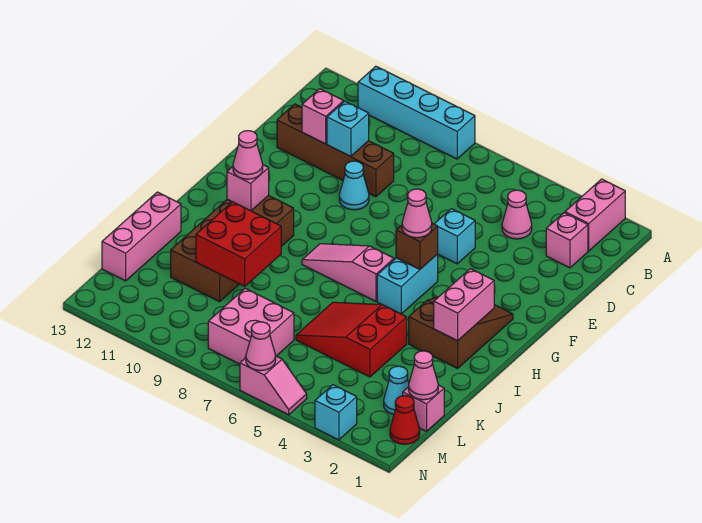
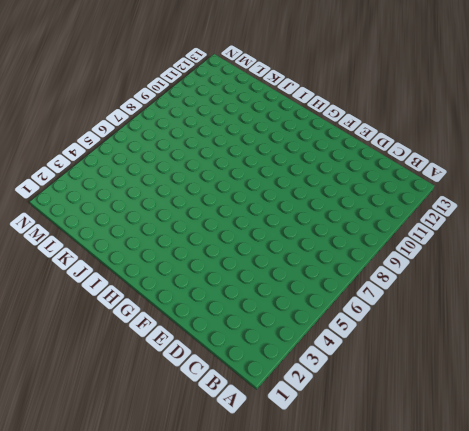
none -> pink brick A2:B2 level 1
none -> cyan brick A8:A11 level 1
none -> pink brick C2 level 1

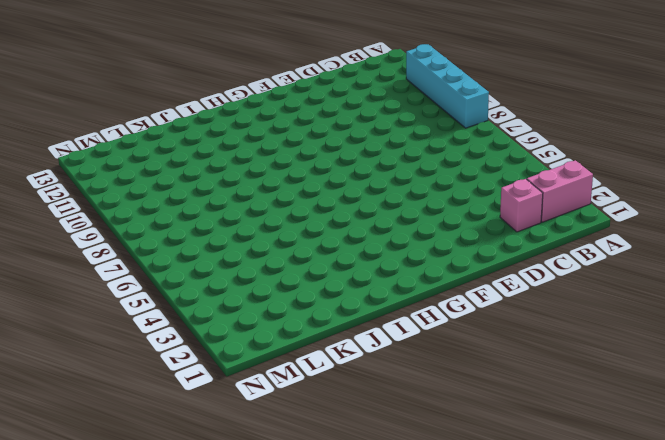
none -> pink cone C4 level 1
none -> brown brick D9:D12 level 1
none -> cyan brick E5 level 1

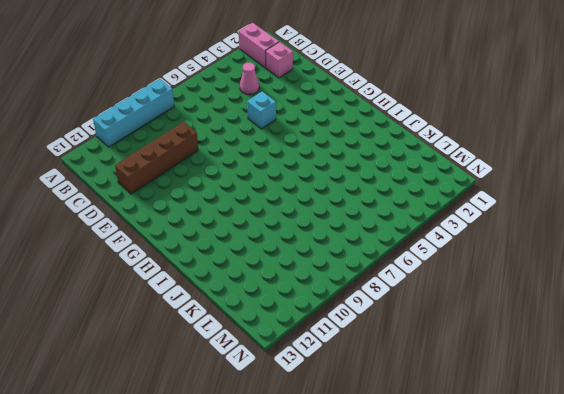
none -> cyan cone E9 level 1
none -> brown slope G2:I3 level 1 top I
none -> cyan brick G5:H5 level 1

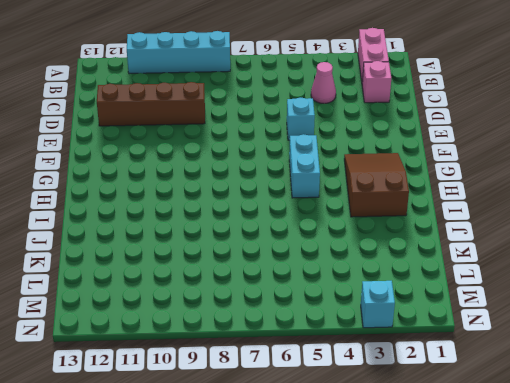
none -> cyan cone E9 level 1
none -> pink slope H6:H8 level 1 top 6
none -> brown brick H10:K11 level 1

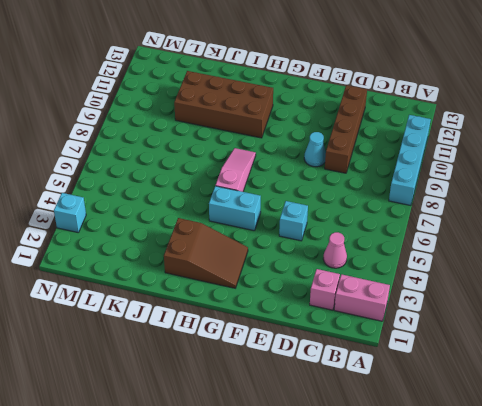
none -> red slope J4:K6 level 1 top 4
none -> pink brick J13:L13 level 1
none -> pink brick L1 level 1

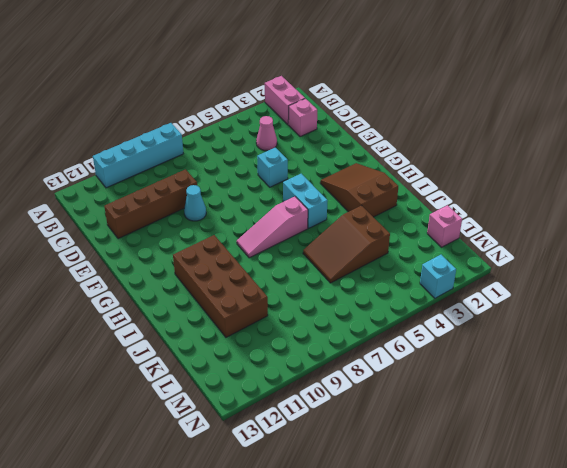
brown slope J4:K6 level 1 top 4 -> red slope J4:K6 level 1 top 4
none -> pink brick J13:L13 level 1
none -> cyan cone L2 level 1
none -> pink brick L7:M8 level 1

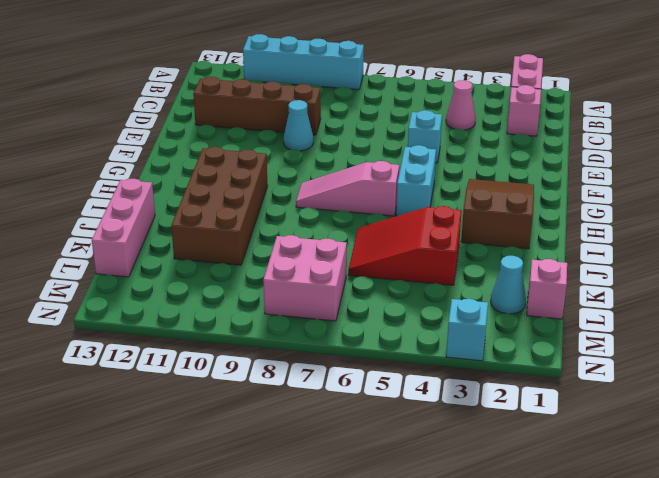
none -> red cone M1 level 1
none -> pink slope N5:N6 level 1 top 6
none -> cyan brick D10 level 2

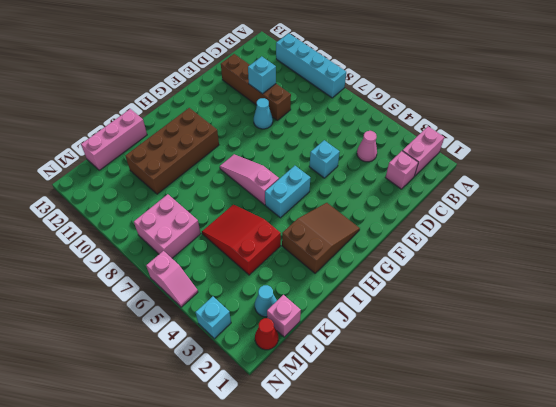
none -> pink brick D11 level 2
none -> brown brick G5 level 2
none -> pink brick H2:I2 level 2

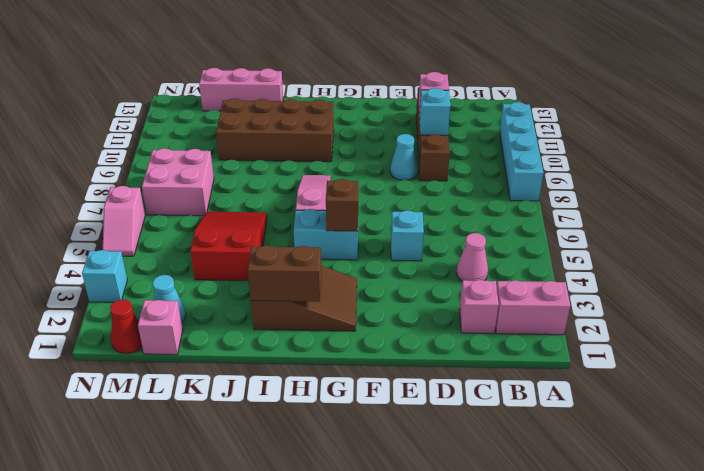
brown brick H2:I2 level 2 -> pink brick H2:I2 level 2
none -> pink brick H11 level 2
none -> red brick J9:K10 level 2
none -> pink cone L1 level 2

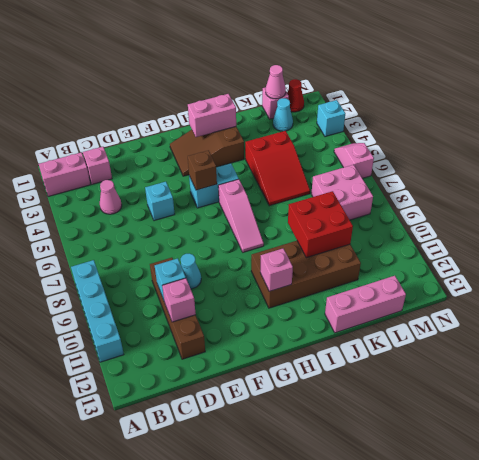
none -> pink cone N6 level 2
none -> pink cone G5 level 3
none -> pink cone H11 level 3

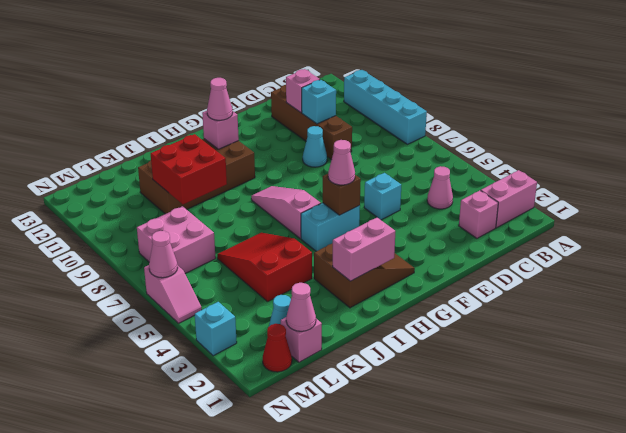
none -> pink brick J13:L13 level 1

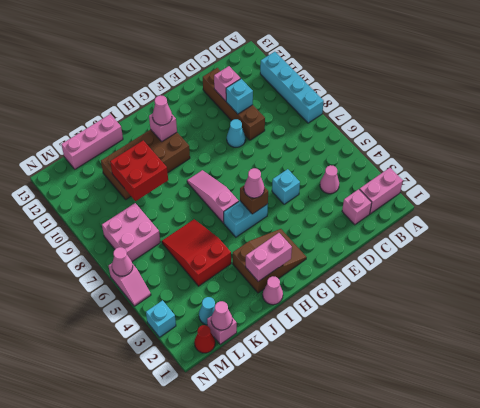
pink cone I1 level 1 -> none

